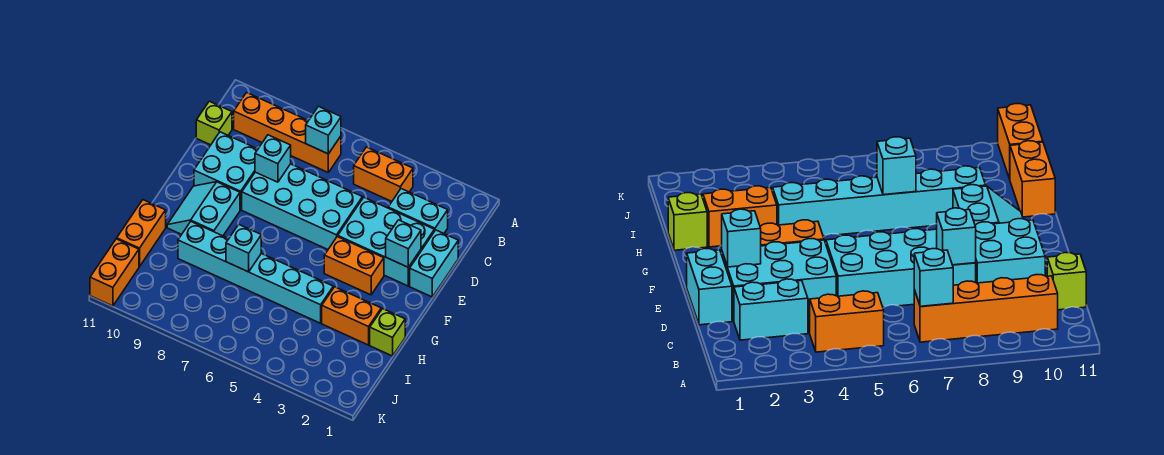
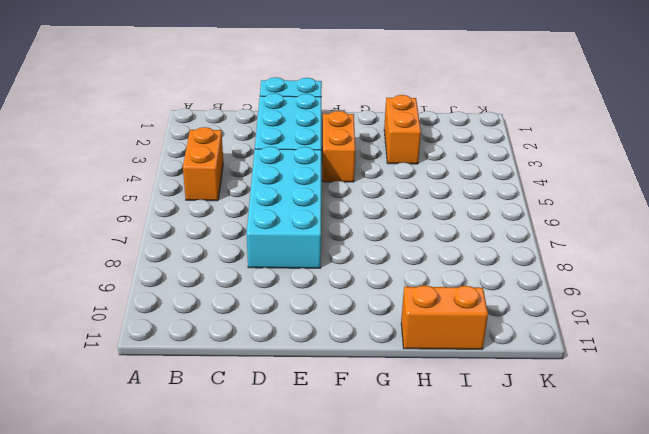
none -> orange brick B7:B10 level 1
none -> cyan brick C2:C3 level 1
none -> lime brick C11 level 1

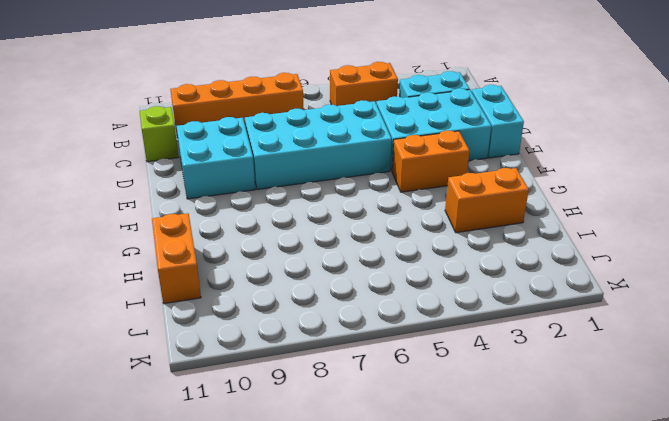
none -> cyan slope F9:G10 level 1 top 9
none -> lime brick H1 level 1
none -> cyan brick H4:H9 level 1

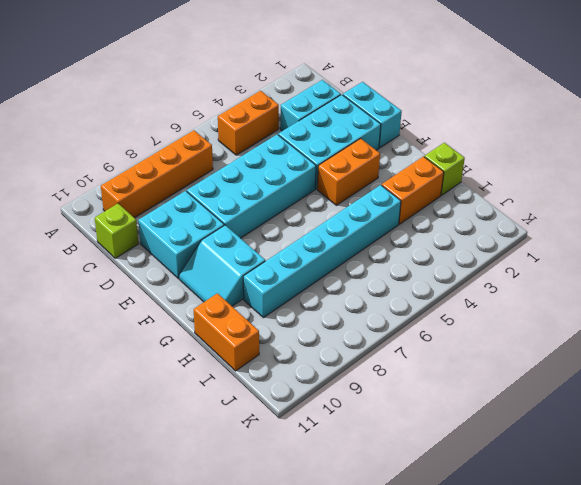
none -> orange brick J11:K11 level 1
none -> cyan brick B7 level 2
none -> cyan brick D8 level 2

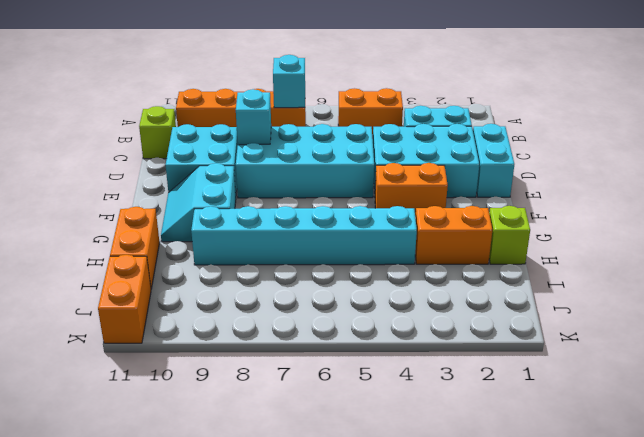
none -> cyan brick E2 level 2
none -> cyan brick H7 level 2

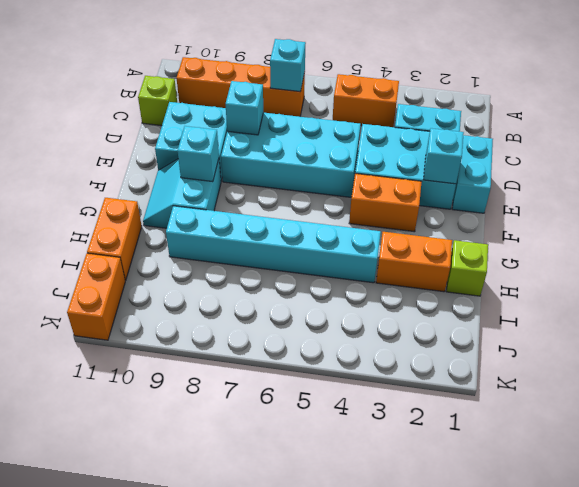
cyan brick F9 level 2 -> cyan brick H7 level 2

